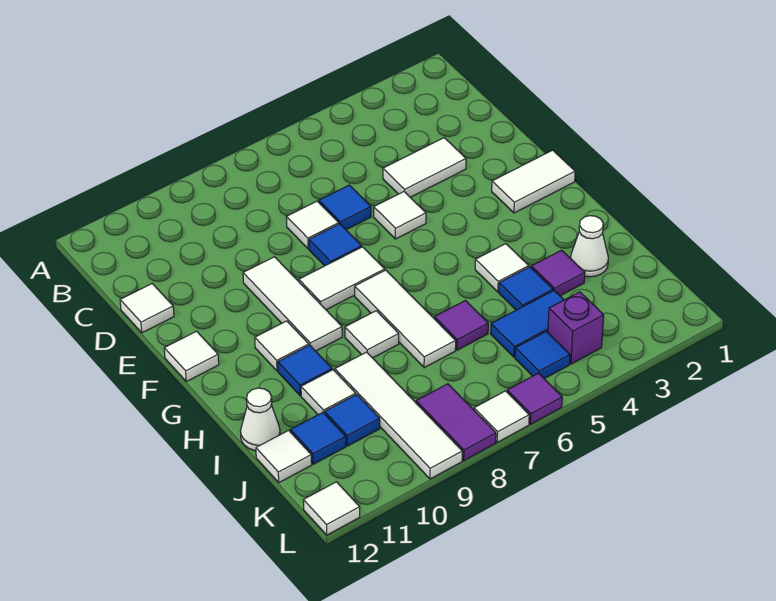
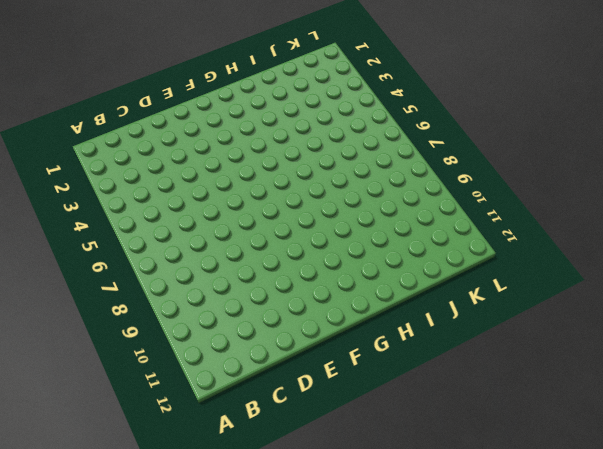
none -> white tile D3:D4 level 1
none -> blue tile D6 level 1
none -> white tile D7 level 1
none -> white tile D12 level 1

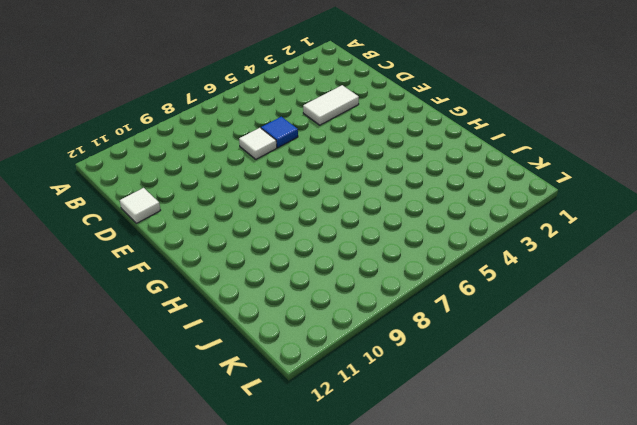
none -> white tile E5 level 1
none -> blue tile E7 level 1
none -> white tile E9:G9 level 1
none -> white tile F1:F2 level 1

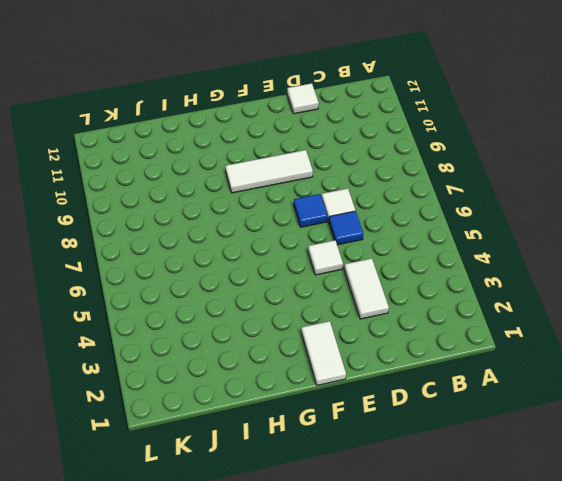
none -> white tile F7:F8 level 1
none -> white tile F12 level 1
none -> white tile G7:I7 level 1
none -> white tile G10 level 1

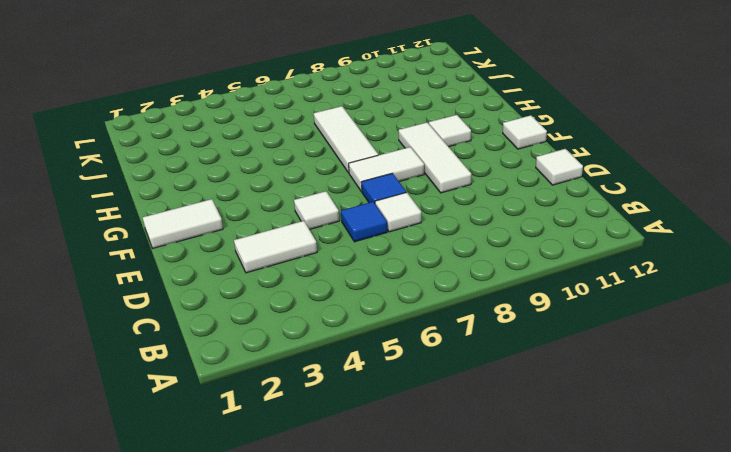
none -> white tile H4 level 1
none -> white tile H8 level 1
none -> blue tile H10 level 1
none -> white cone I2 level 1

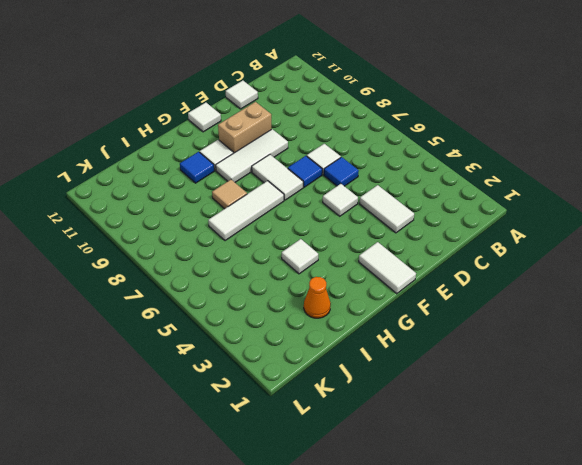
tan brick E10:F10 level 1 -> none
tan tile H8 level 1 -> white tile H8 level 1
orange cone I2 level 1 -> white cone I2 level 1
none -> purple tile I3 level 1
none -> blue tile I4 level 1
none -> purple tile I6 level 1
none -> white tile I9:L9 level 1

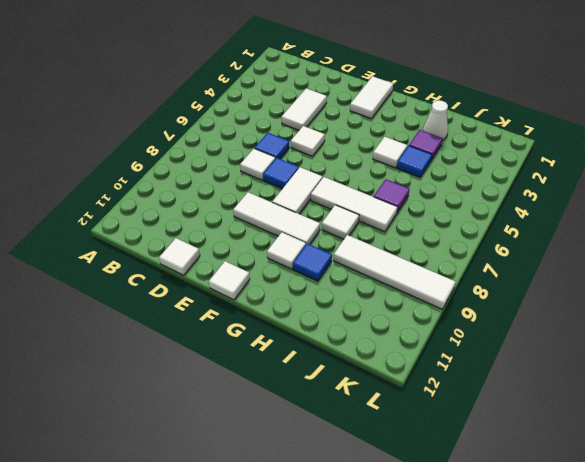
none -> white tile I10 level 1
none -> white cone I12 level 1
none -> blue tile J4:J5 level 1
none -> blue tile J10 level 1

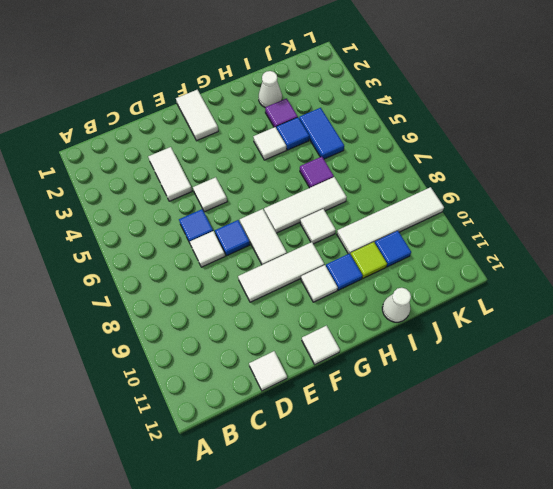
lime tile I10 level 1 -> white tile I10 level 1
none -> blue tile J11 level 1
none -> white tile J12 level 1
none -> purple brick K4 level 1
none -> blue tile K5 level 1

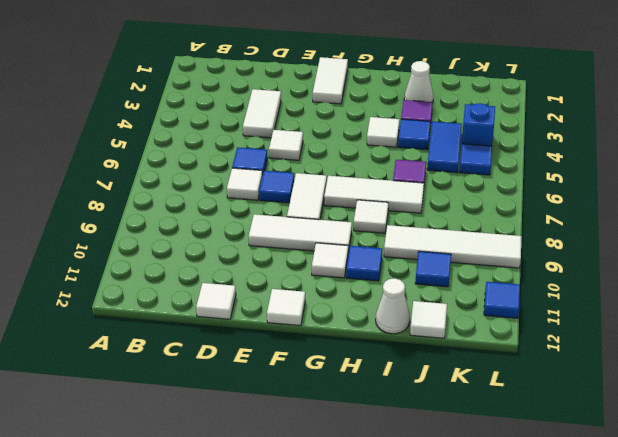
blue brick K4 level 1 -> purple brick K4 level 1
blue tile L11 level 1 -> blue tile J11 level 1
none -> white tile I10 level 1
none -> purple tile K8:L8 level 1
none -> purple tile L6 level 1
none -> white tile L7 level 1

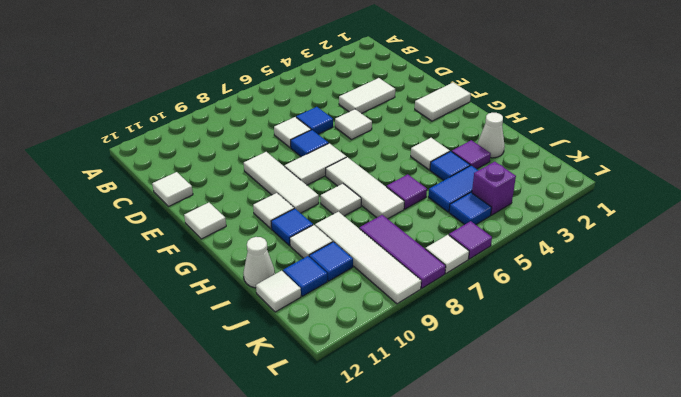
purple tile J8:L8 level 1 -> purple tile K8:L8 level 1
none -> white tile L12 level 1

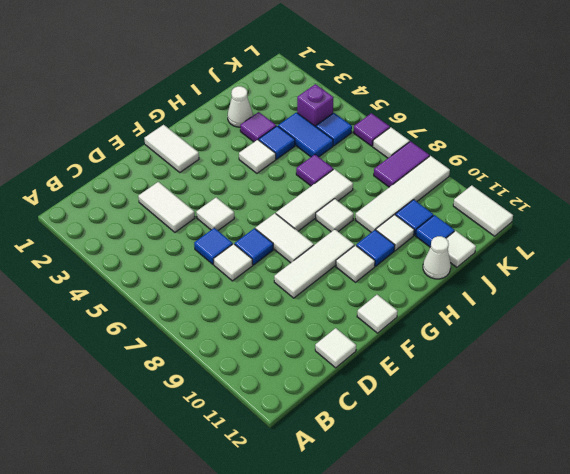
white tile L11:L12 level 1 -> white tile L12 level 1

